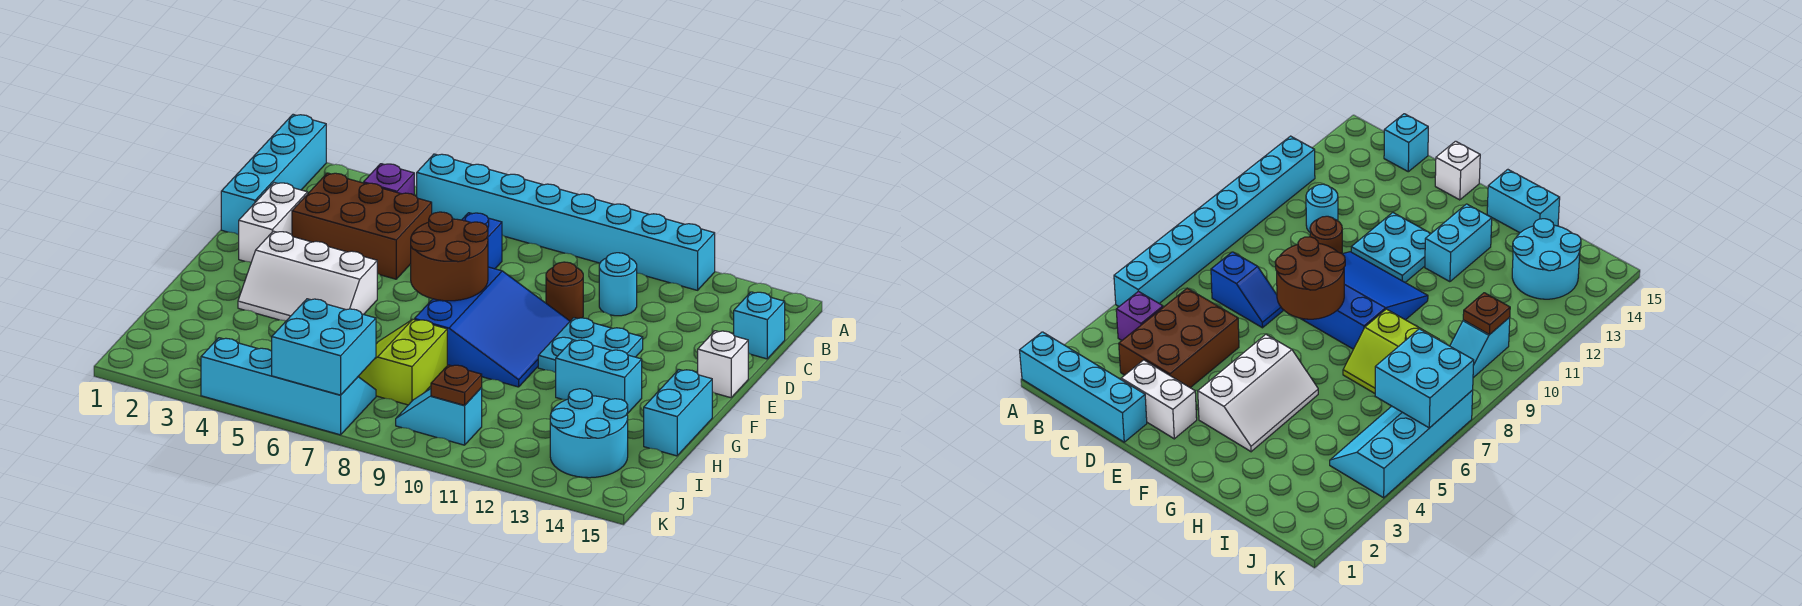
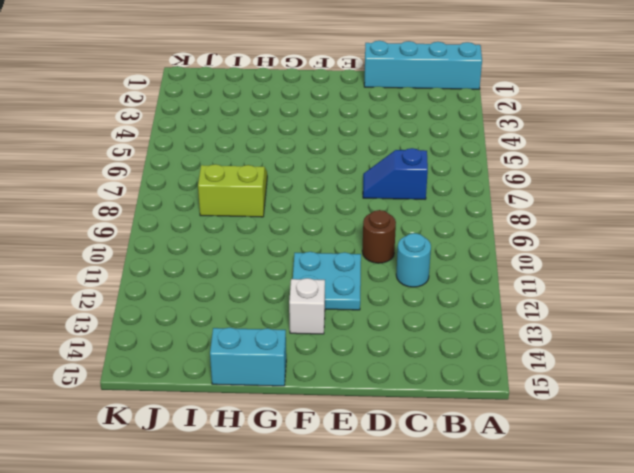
white brick F13 level 1 -> white brick E15 level 1
none -> cyan brick A5:A12 level 1
none -> purple brick B4 level 1
none -> brown brick C3:D5 level 1

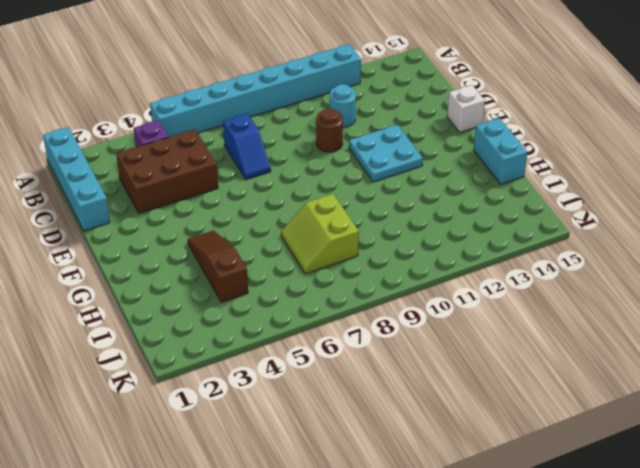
brown slope G4:I4 level 1 top I -> white slope F3:G5 level 1 top F
none -> cyan brick C15 level 1
none -> white brick D2:E2 level 1
none -> blue slope E8:G10 level 1 top 8

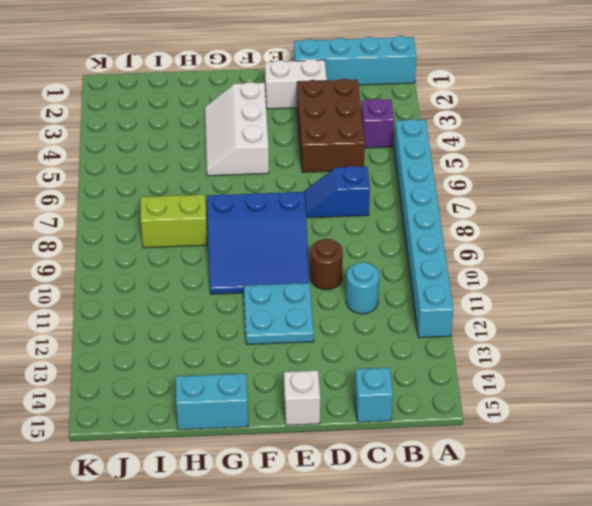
none -> cyan brick G12:G13 level 1
none -> cyan round brick I13:J14 level 1
none -> cyan slope J4:K7 level 1 top K

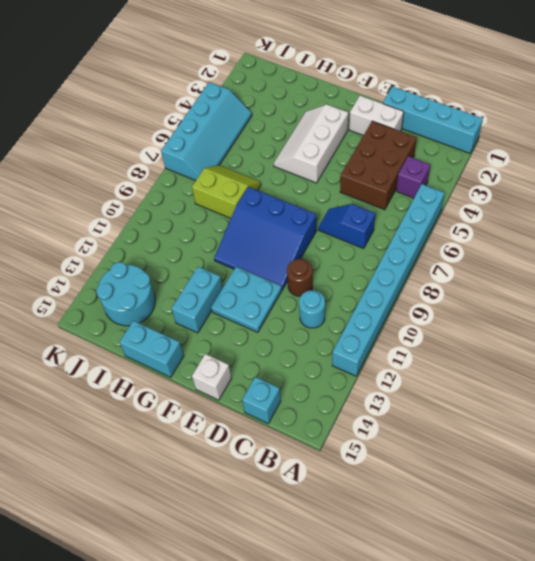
none -> cyan slope J9:J10 level 1 top 10
none -> brown round brick E7:F8 level 2
none -> cyan brick J6:K7 level 2

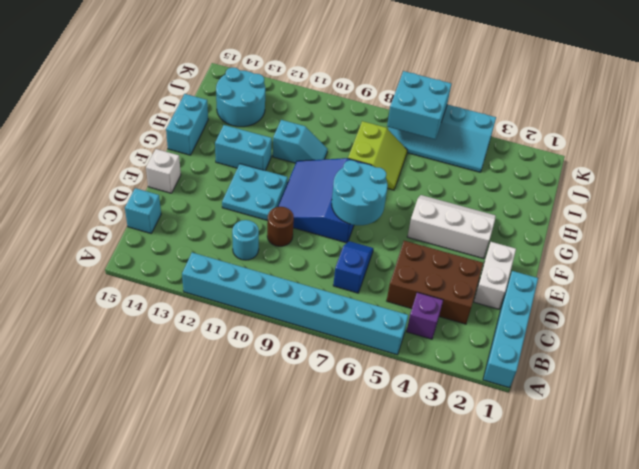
cyan round brick E7:F8 level 2 -> brown round brick E7:F8 level 2
cyan slope H10:H11 level 1 top 11 -> cyan slope J9:J10 level 1 top 10
none -> brown plate J10 level 2

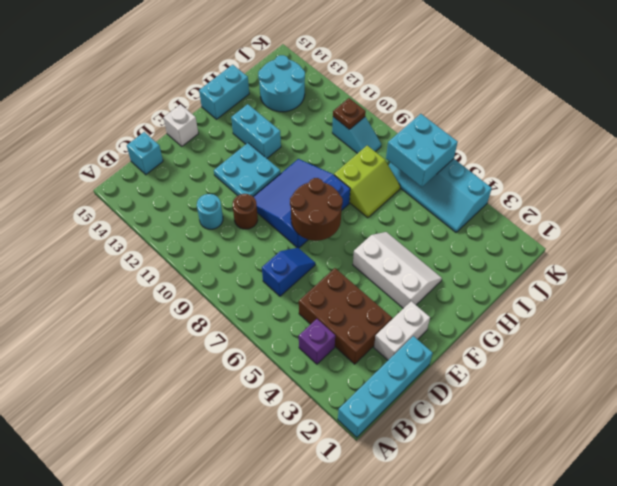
none -> cyan brick A5:A12 level 1

